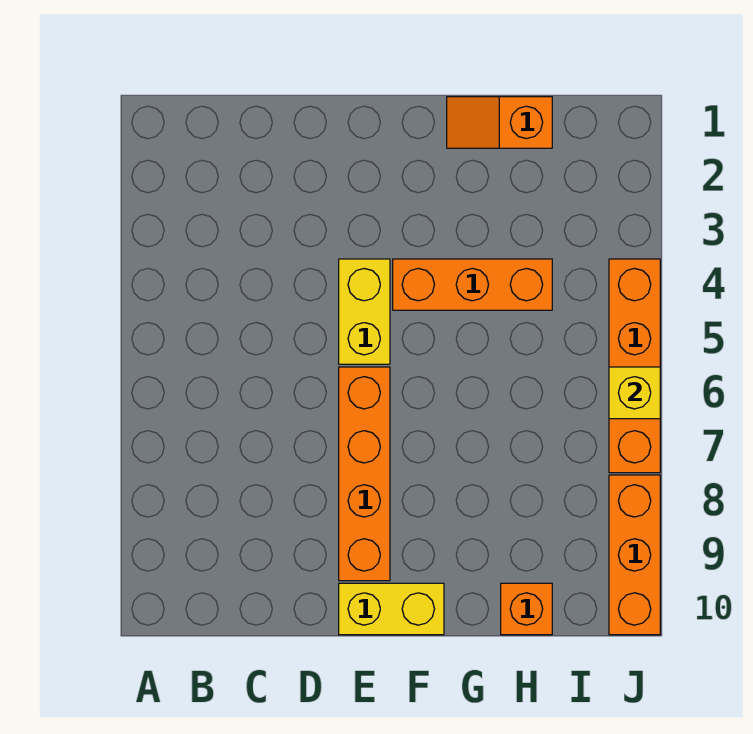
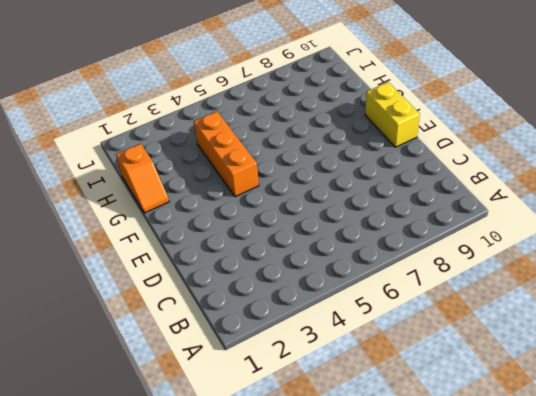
none -> yellow brick E4:E5 level 1
none -> orange brick E6:E9 level 1

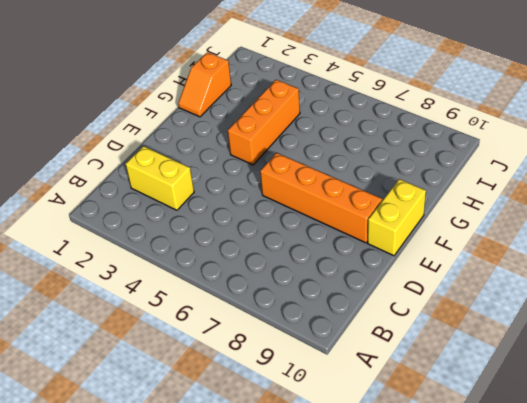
yellow brick C2:C3 level 1 -> yellow brick E4:E5 level 1
none -> orange brick H10 level 1
none -> orange brick J4:J7 level 1

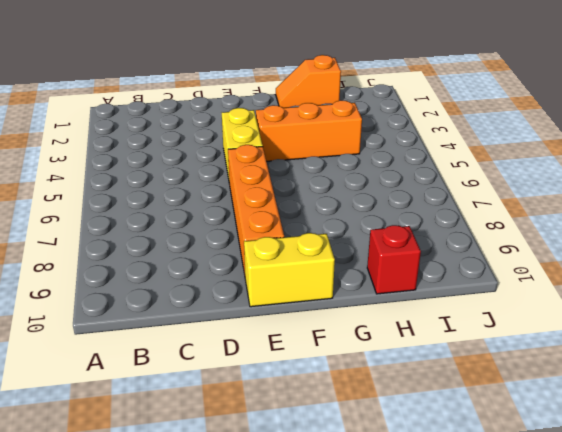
red brick H10 level 1 -> orange brick H10 level 1
none -> orange brick J4:J7 level 1
none -> orange brick J8:J10 level 1

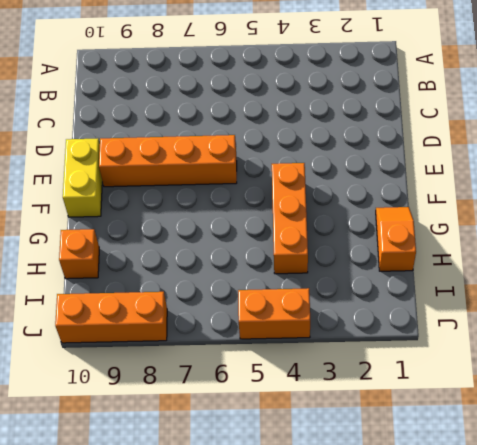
orange brick J4:J5 level 1 -> orange brick J4:J7 level 1
none -> yellow brick E4:E5 level 1
none -> yellow brick J6 level 2

